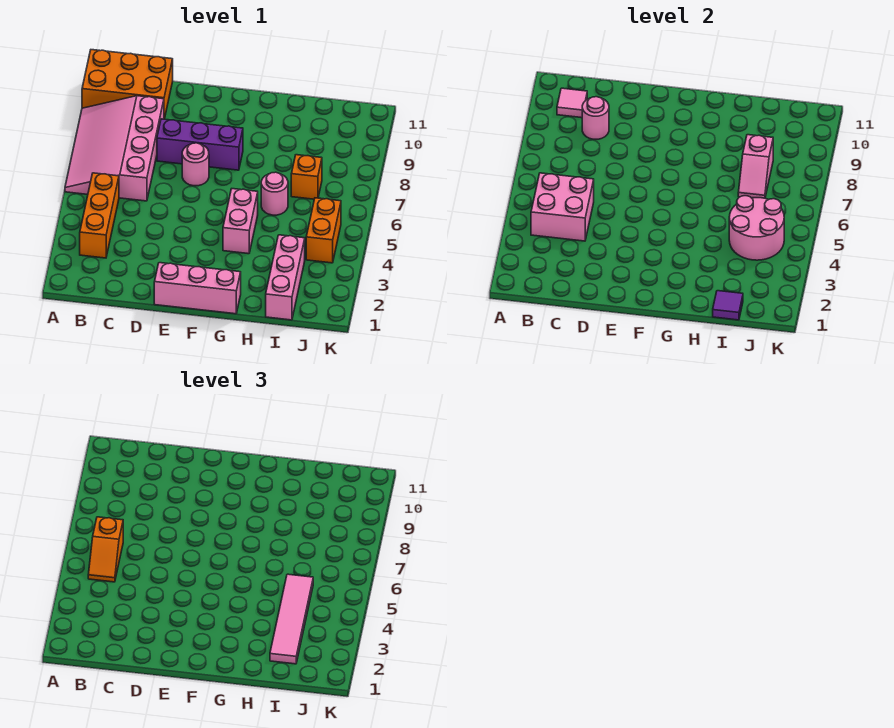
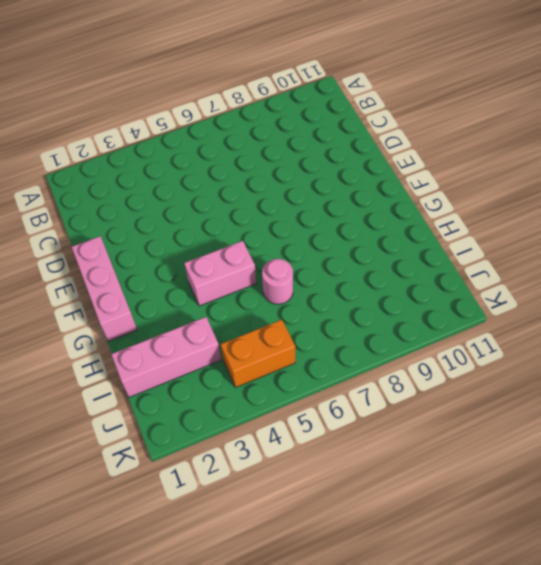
none -> pink slope A6:C9 level 1 top C
none -> orange brick A10:C11 level 1
none -> orange brick B3:B5 level 1

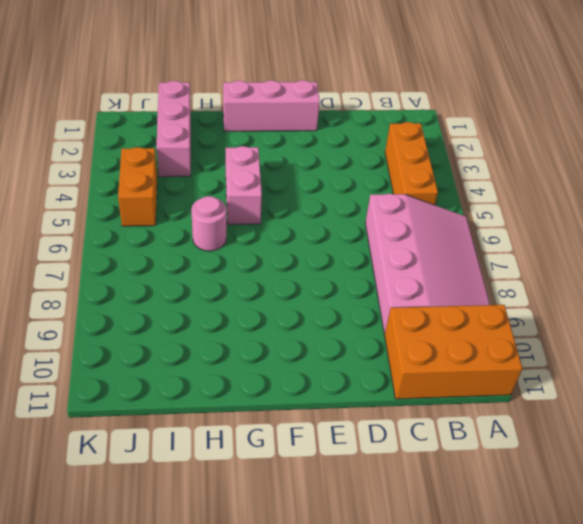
none -> purple brick D8:F8 level 1
none -> pink round brick E7 level 1
none -> orange brick I7 level 1

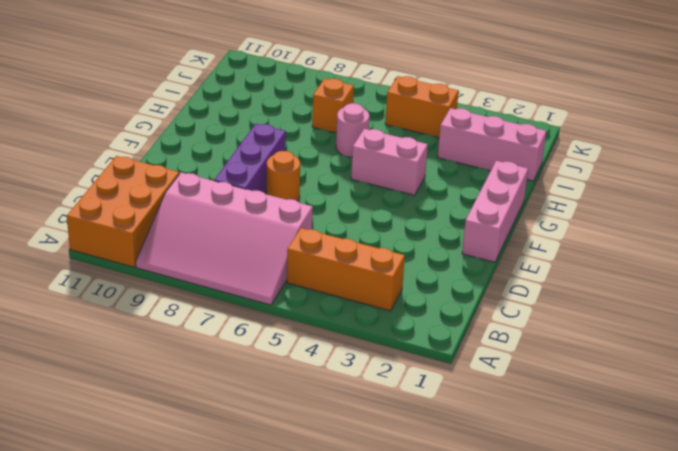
orange round brick E7 level 1 -> pink round brick E7 level 1
none -> pink brick B4:C5 level 2
none -> pink tile B10 level 2
none -> pink round brick C9 level 2

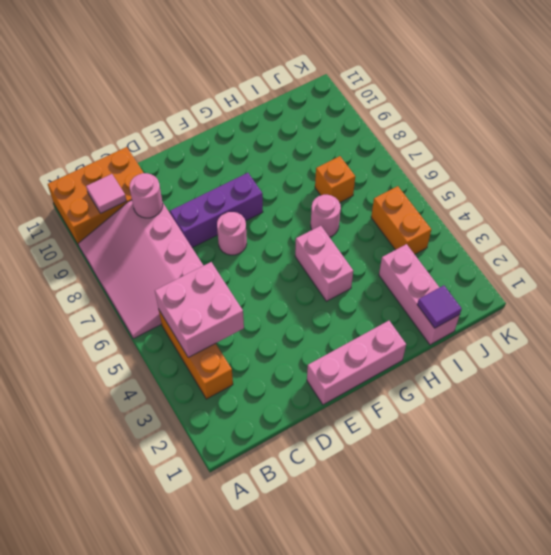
none -> pink round brick I4:J5 level 2
none -> pink slope I7:I8 level 2 top 8
none -> orange slope B5:B6 level 3 top 6

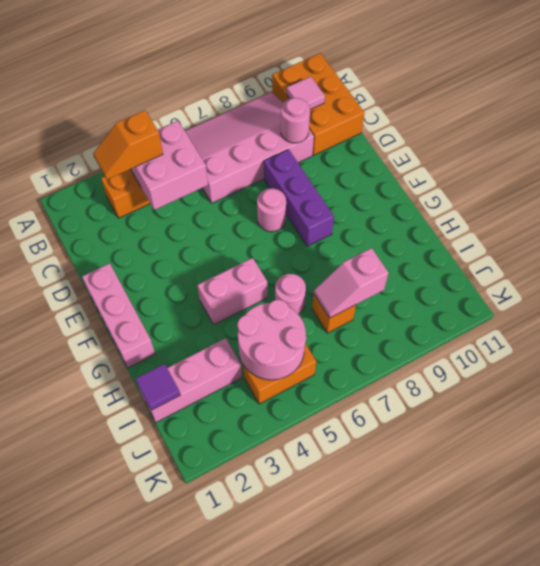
orange slope B3:B4 level 3 top 4 -> orange slope B5:B6 level 3 top 6
none -> pink tile I2:I5 level 3

